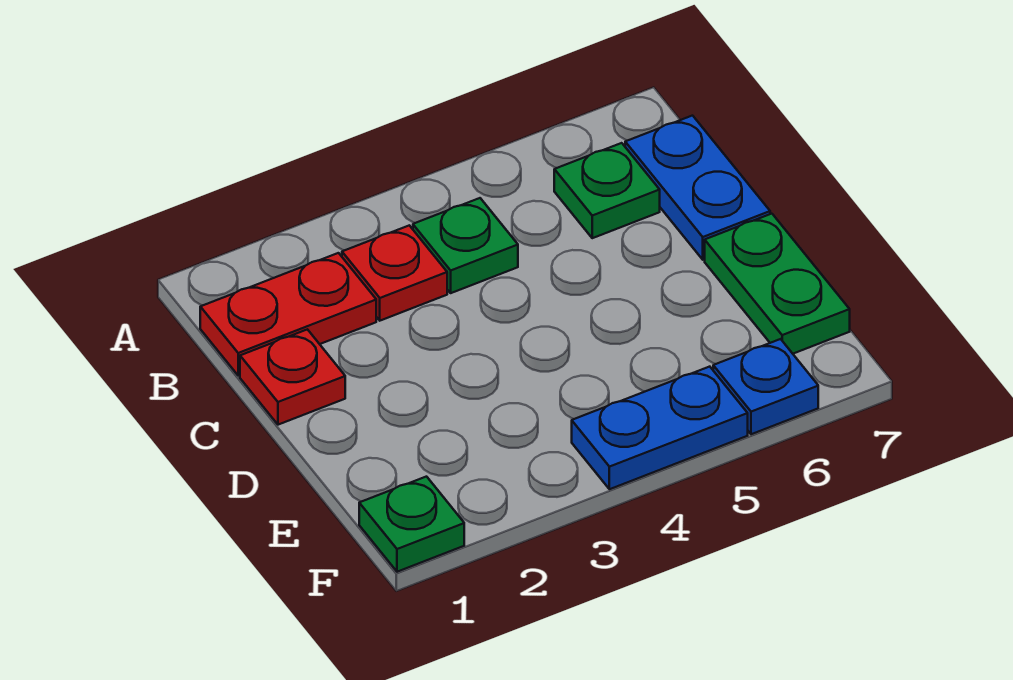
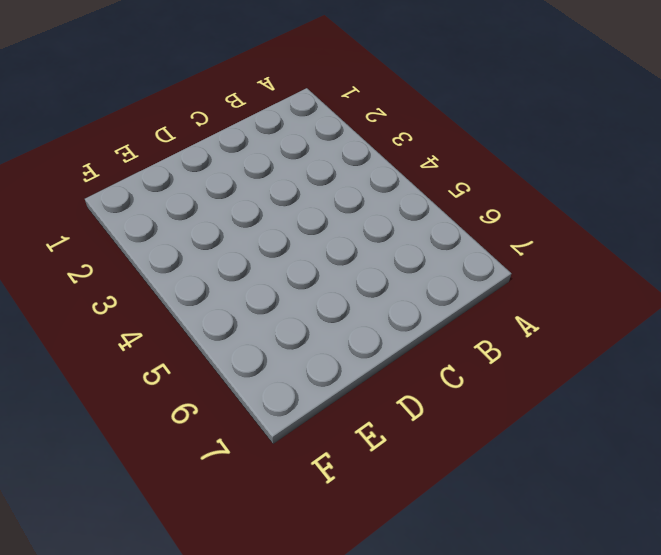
none -> red plate B1:B2 level 1
none -> red plate B3 level 1

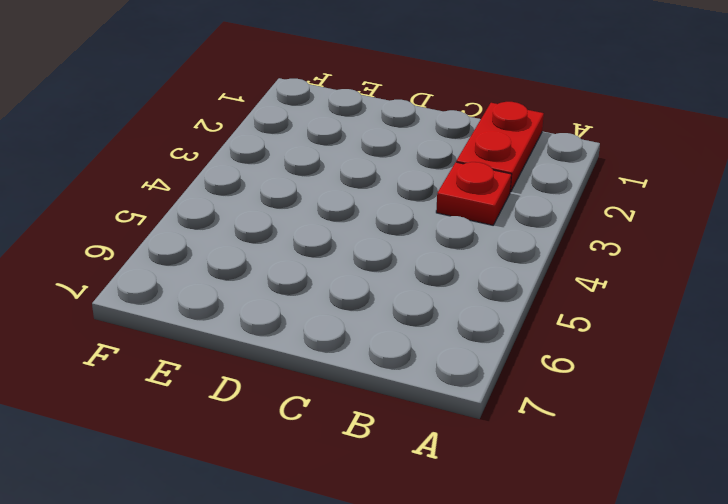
none -> green plate B4 level 1
none -> green plate B6 level 1

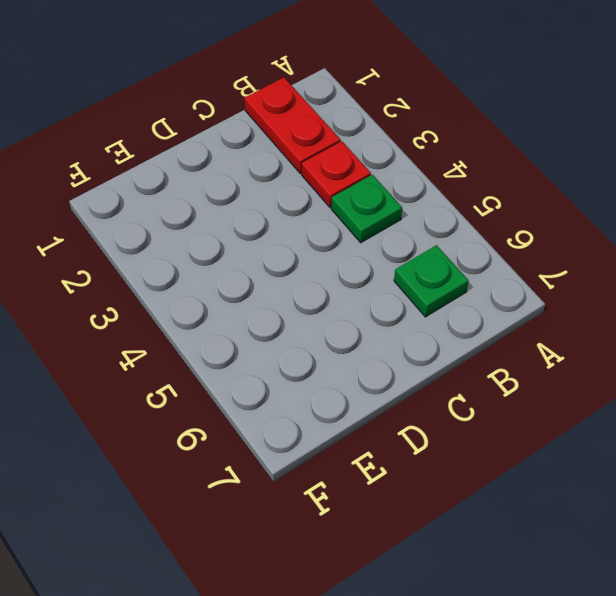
none -> blue plate B7:C7 level 1
none -> red plate C1 level 1

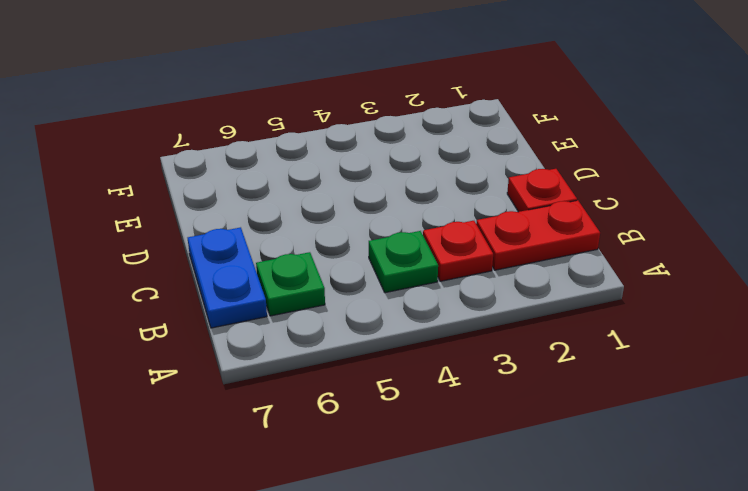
none -> green plate D7:E7 level 1
none -> green plate F1 level 1

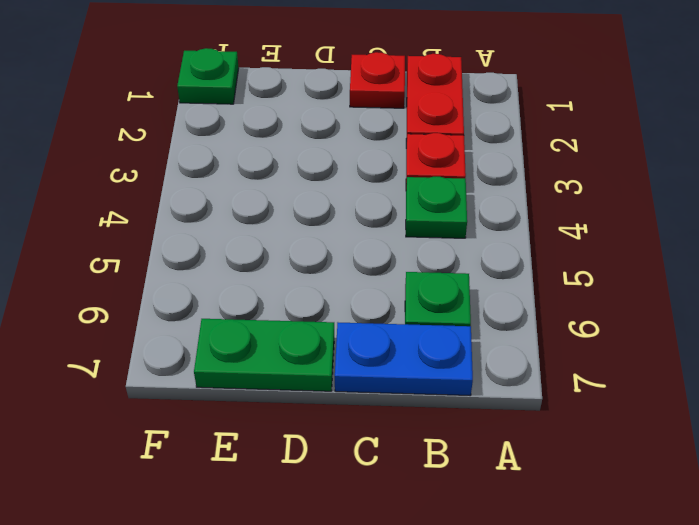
none -> blue plate F4:F5 level 1
none -> blue plate F6 level 1

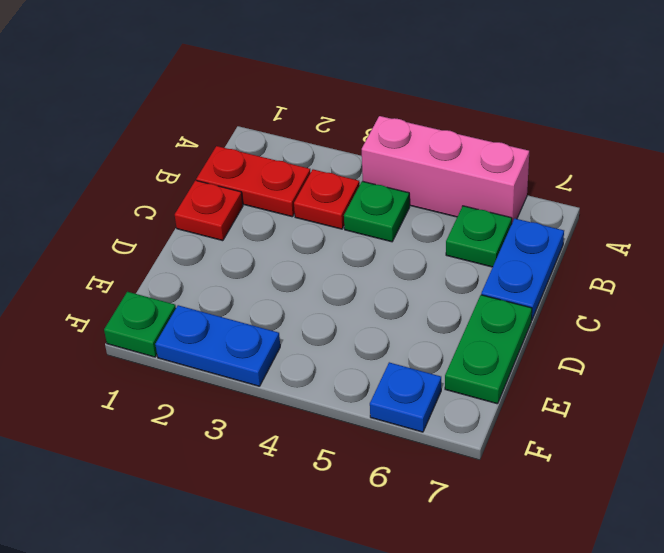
pink brick A4:A6 level 1 -> none
blue plate F2:F3 level 1 -> blue plate F4:F5 level 1

